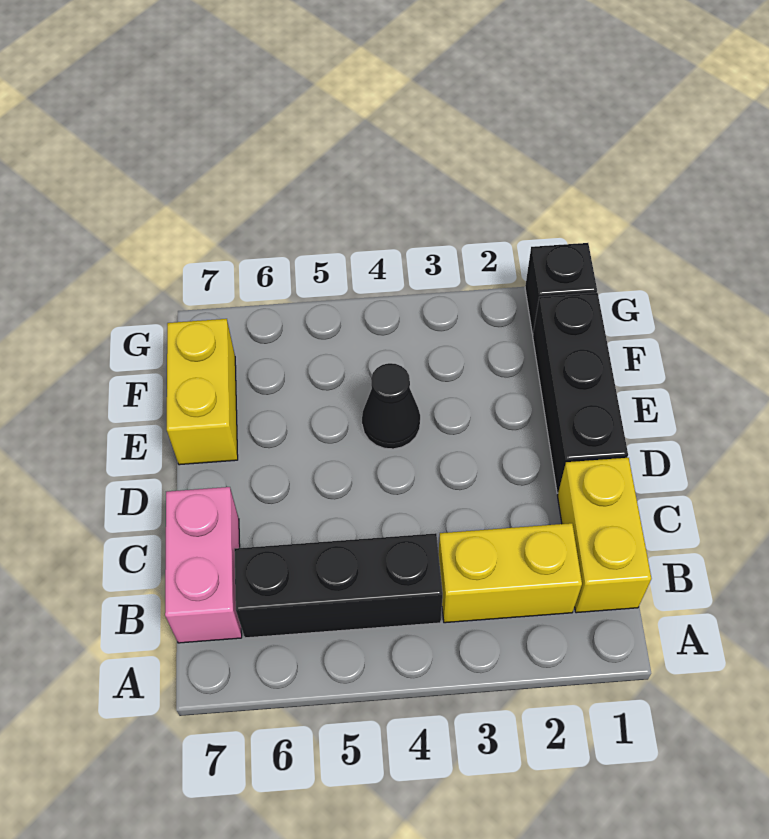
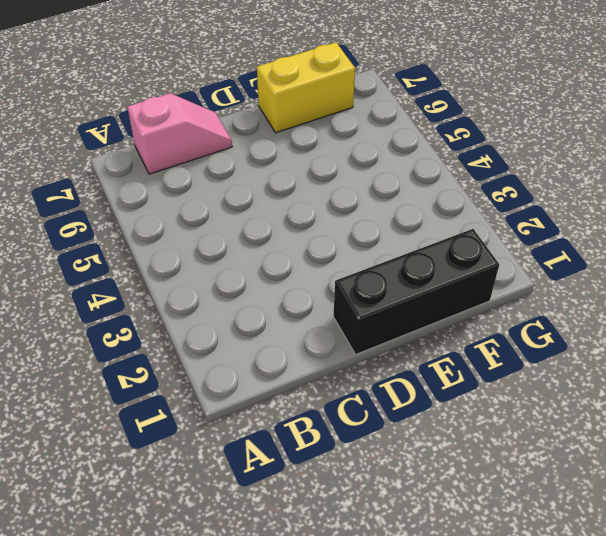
pink slope B7:C7 level 1 top B -> pink brick B7:C7 level 1
none -> yellow brick B1:C1 level 1
none -> yellow brick B2:B3 level 1

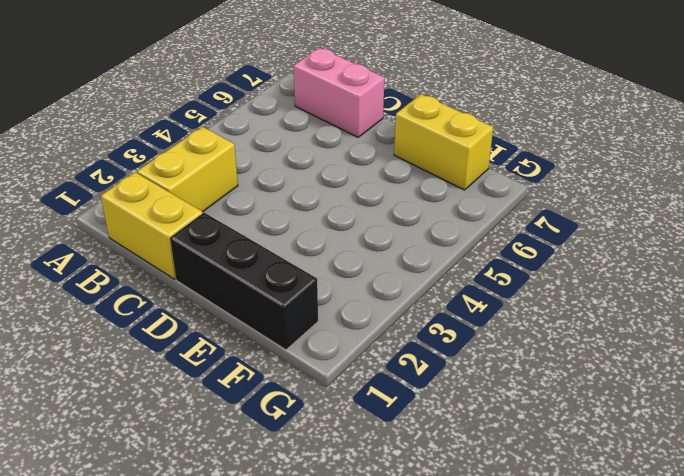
none -> black brick B4:B6 level 1
none -> black cone E4 level 1

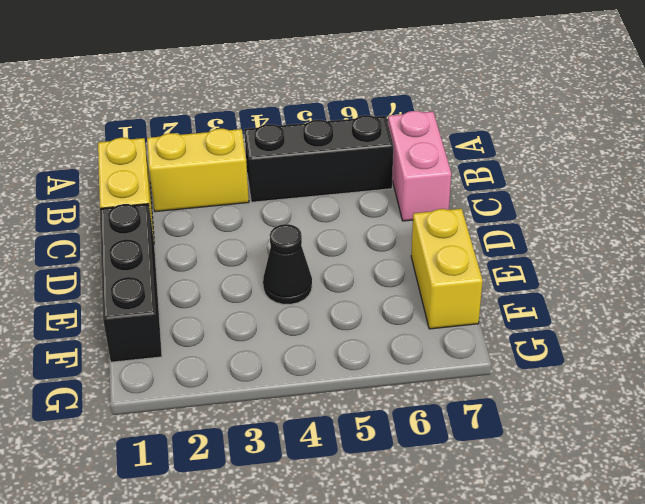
none -> black brick G1 level 1

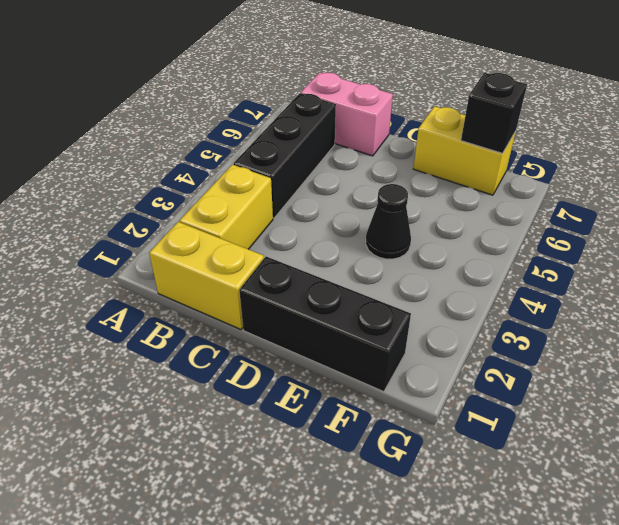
black brick F7 level 2 -> black brick G1 level 1

